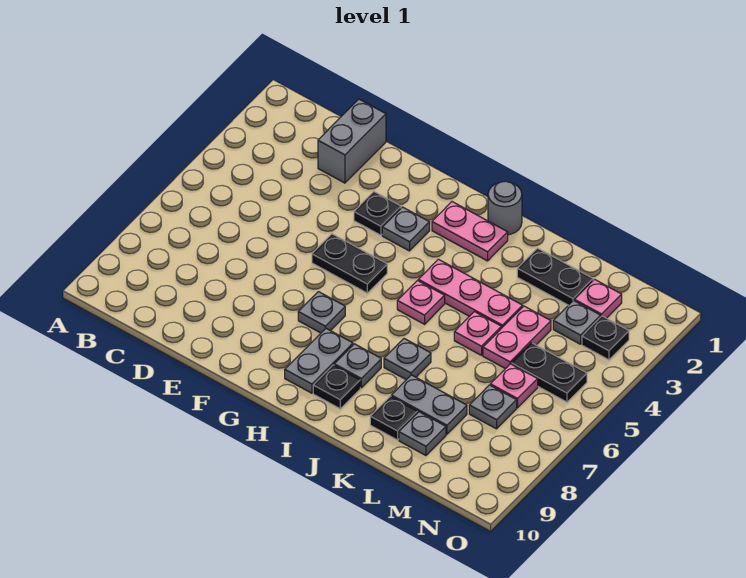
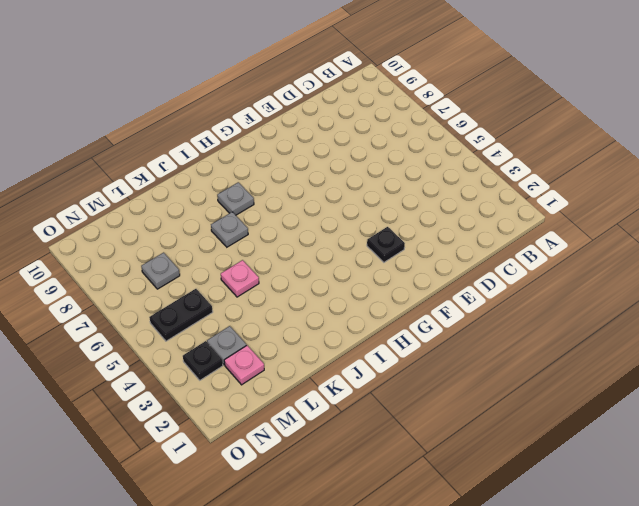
none -> grey brick D1:D2 level 1
none -> black plate F5:G5 level 1
none -> grey plate G3 level 1

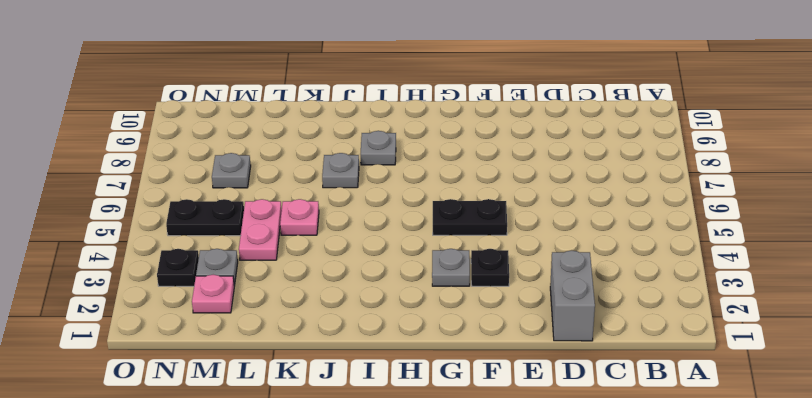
none -> grey plate G7 level 1
none -> pink plate H2:I2 level 1
none -> grey plate H8:H9 level 1

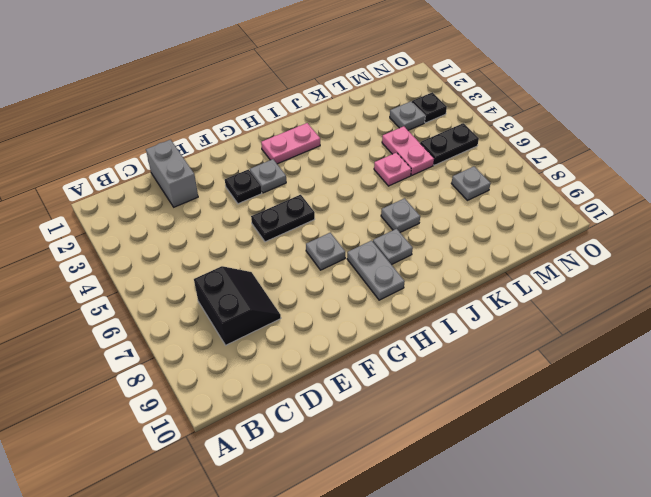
black slope C7:D8 level 1 top C -> none
none -> grey round brick I1 level 1
none -> pink plate I4:K4 level 1
none -> pink plate I5 level 1

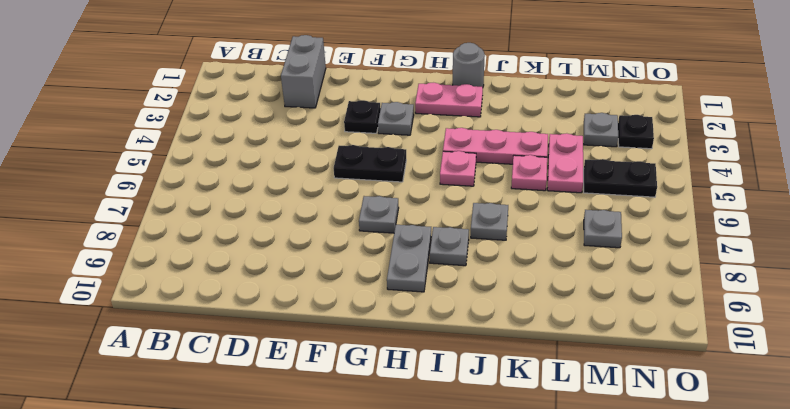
none -> black plate I9 level 1
none -> black plate K2:L2 level 1
none -> grey plate K8:L8 level 1

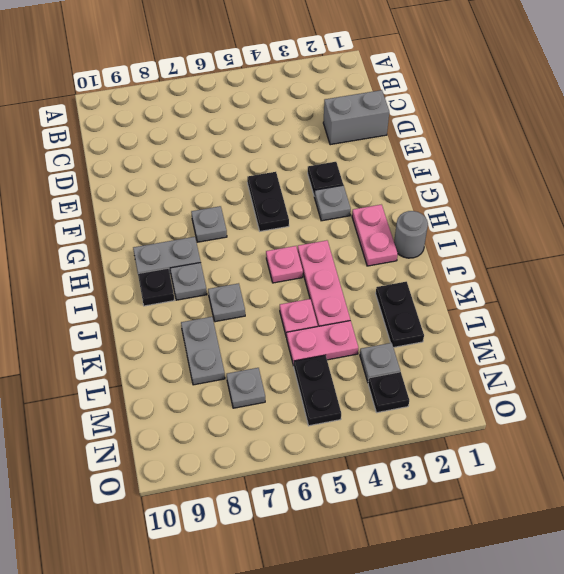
none -> black plate K9 level 1
none -> grey plate L9 level 1
none -> pink plate M2 level 1

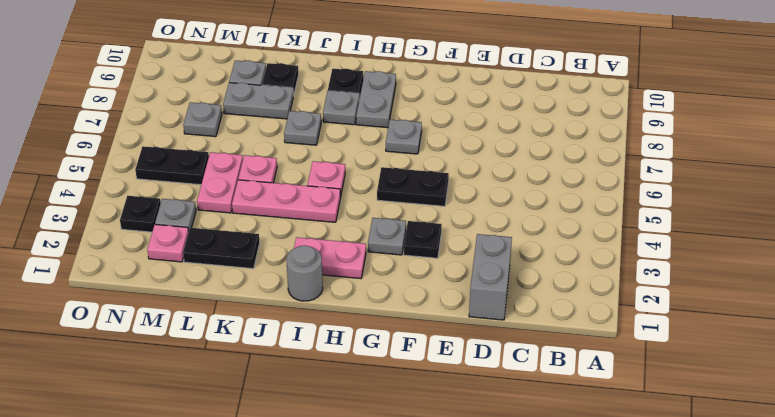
none -> pink plate M6 level 1

